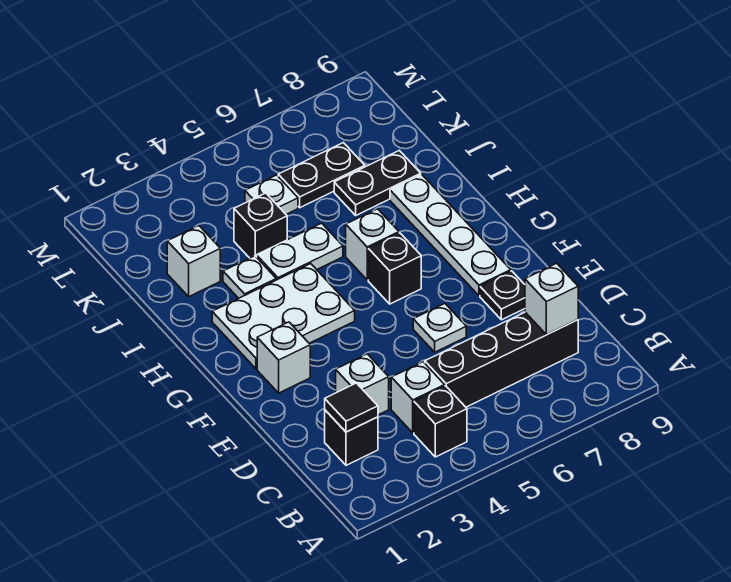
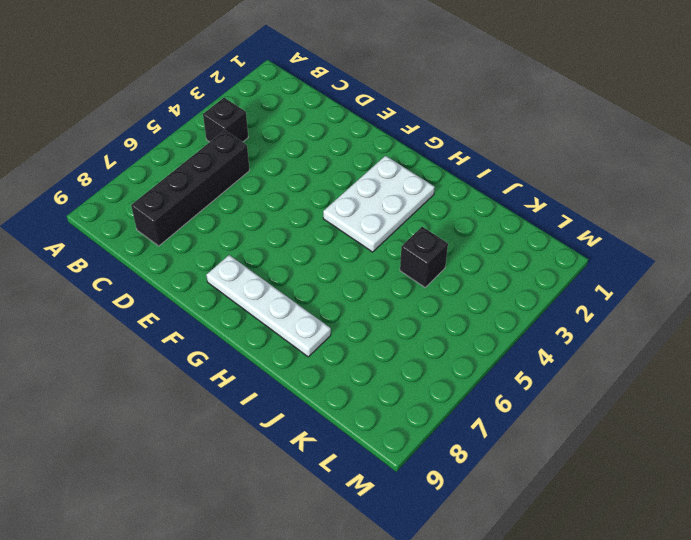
none -> black brick C2 level 1
none -> white brick C4 level 1
none -> white brick D3 level 1

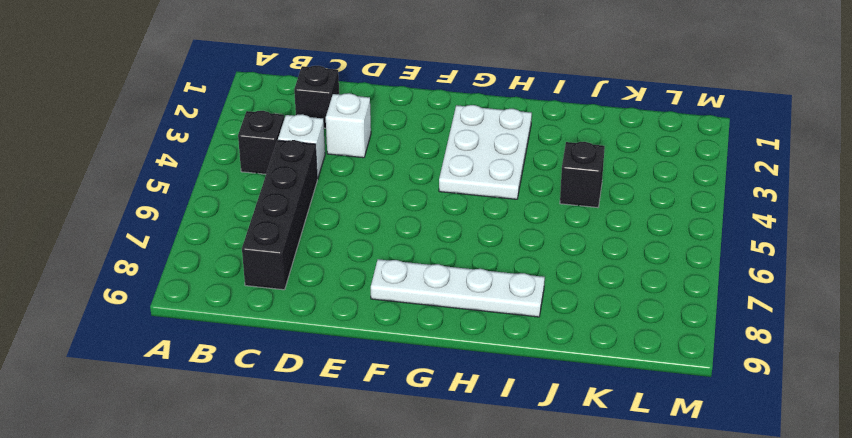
none -> white plate E6 level 1
none -> black plate E8 level 1
none -> white brick F2 level 1

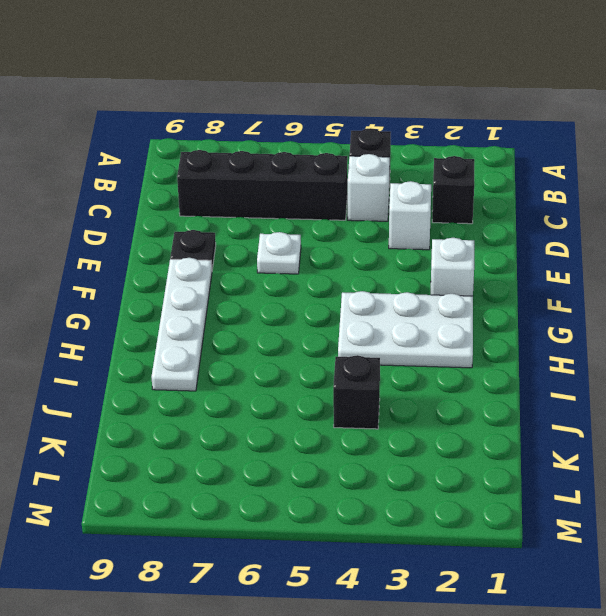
none -> black brick G6 level 1
none -> white brick H6 level 1
none -> white plate I3 level 1

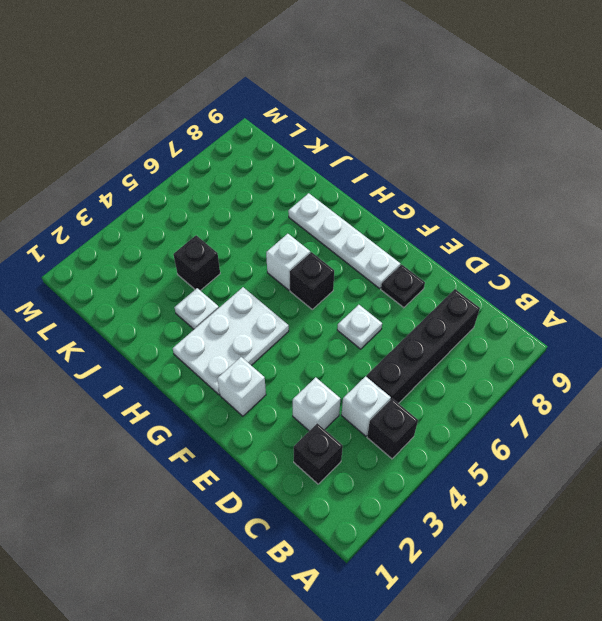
none -> white plate I4:I5 level 1
none -> white brick J2 level 1
none -> black plate J7:J8 level 1

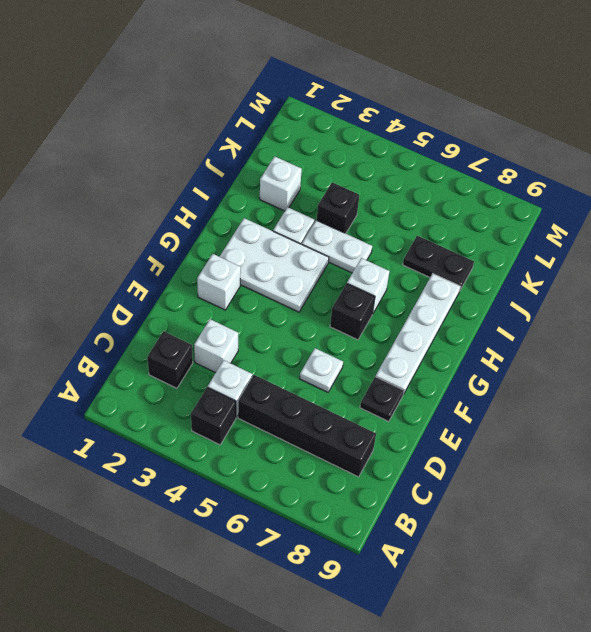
none -> white plate K5 level 1
none -> black plate K6:K7 level 1
none -> black tile C2 level 2

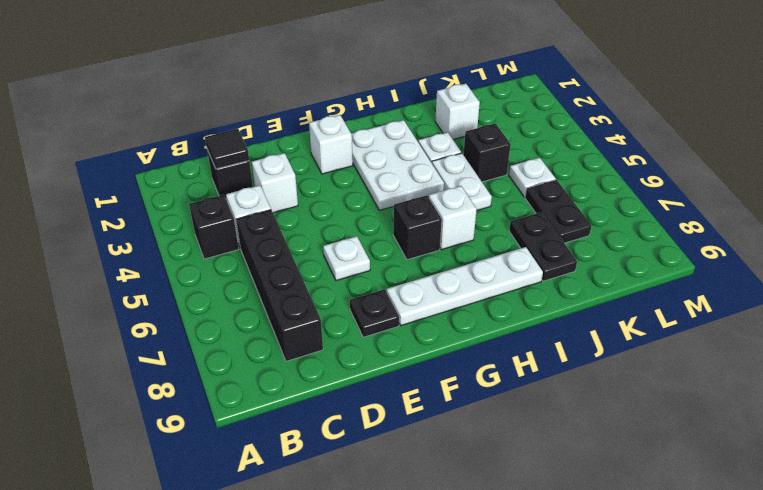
none -> white brick C8 level 2

